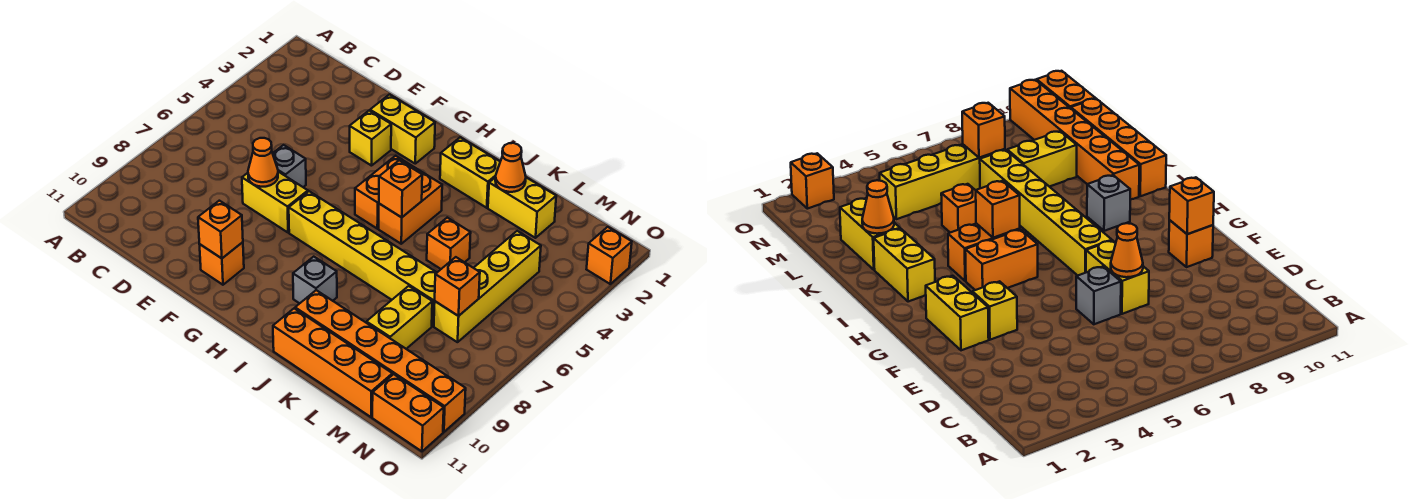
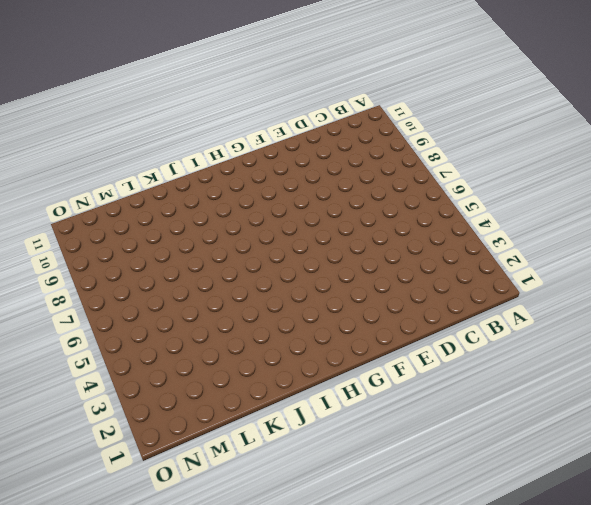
none -> grey brick E6 level 1
none -> yellow brick E7:F7 level 1
none -> yellow brick F2:G2 level 1

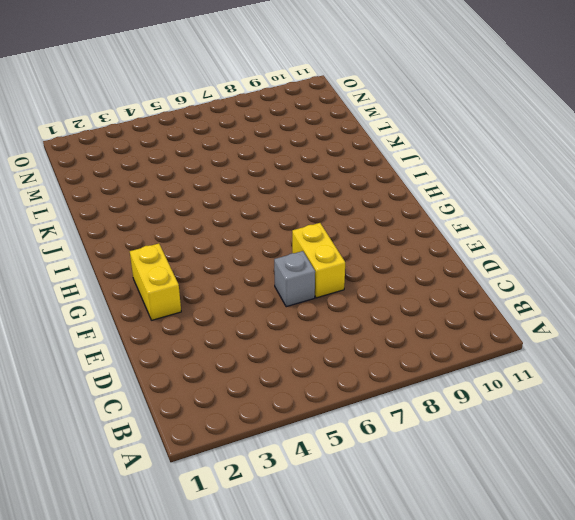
none -> yellow brick F3 level 1
none -> orange brick F10 level 1
none -> yellow brick G7:L7 level 1

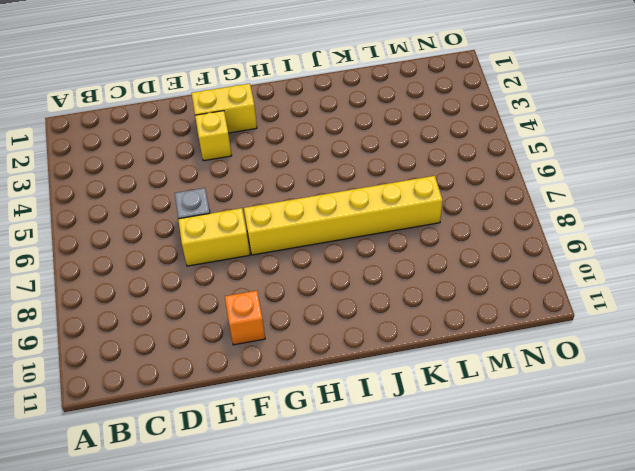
none -> orange brick H4:H5 level 1
none -> yellow brick I2:J2 level 1
none -> orange brick I4:I5 level 1

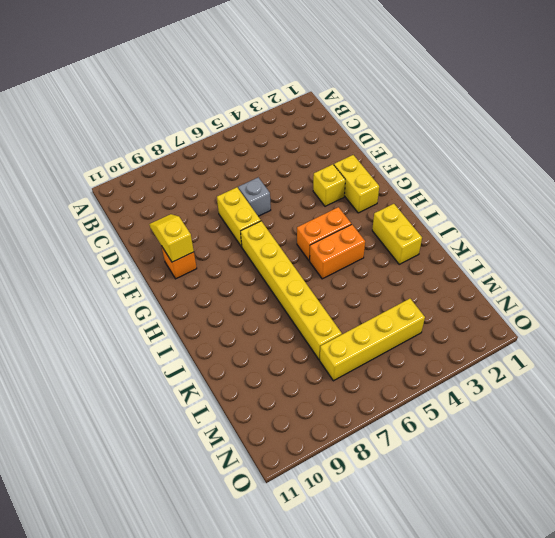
yellow slope E10:F10 level 2 top F -> orange brick F10 level 2
none -> grey brick I9 level 1
none -> orange brick J10:O10 level 1
none -> orange brick J11:M11 level 1

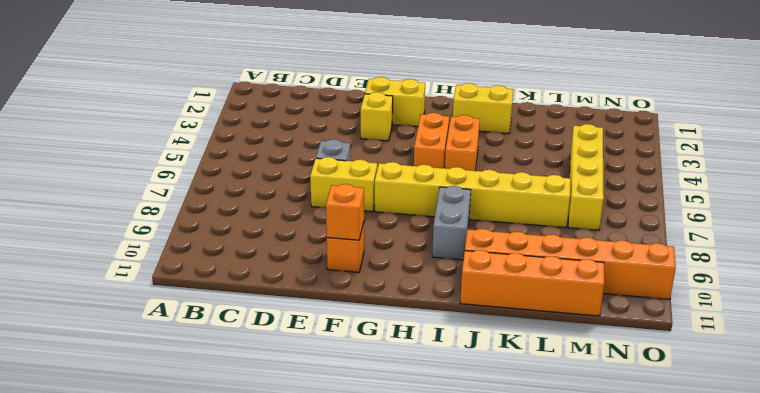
grey brick I8:I9 level 1 -> grey brick I9 level 1
none -> yellow brick K2:L2 level 1
none -> orange brick K5 level 1
none -> yellow brick L8:L9 level 1

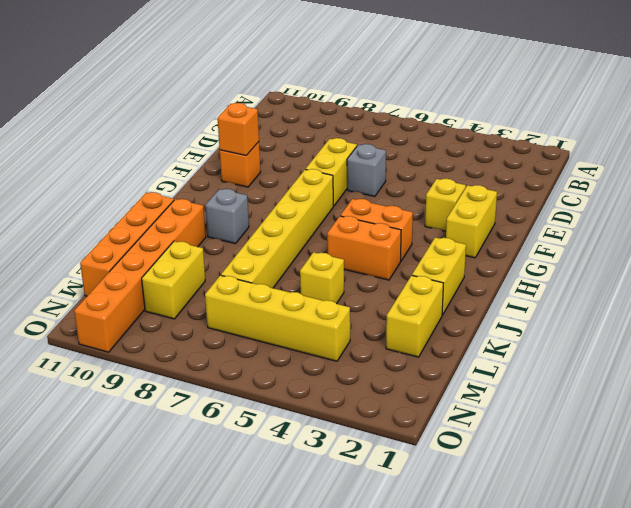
yellow brick K5 level 1 -> orange brick K5 level 1
yellow brick L9:M9 level 1 -> yellow brick L8:L9 level 1
none -> orange brick N11:O11 level 1
none -> orange brick O2 level 1
none -> orange cone E7 level 2

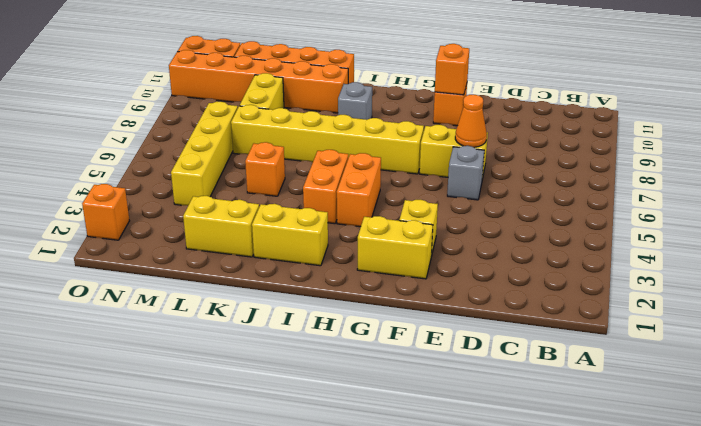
none -> orange brick I5 level 2
none -> orange cone K2 level 2
none -> orange brick M7 level 2

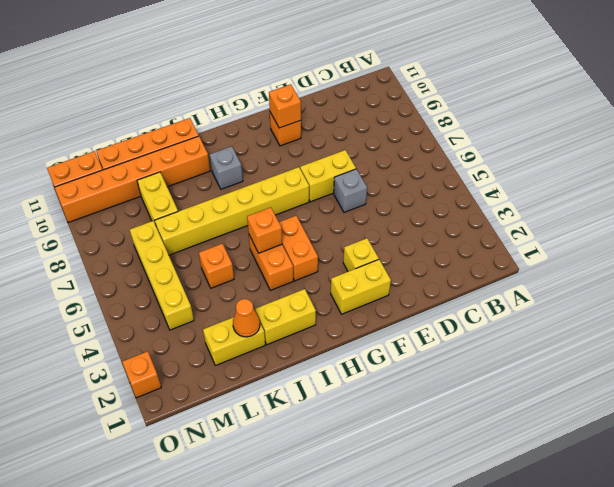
none -> orange cone E7 level 2
none -> orange brick M7 level 2

